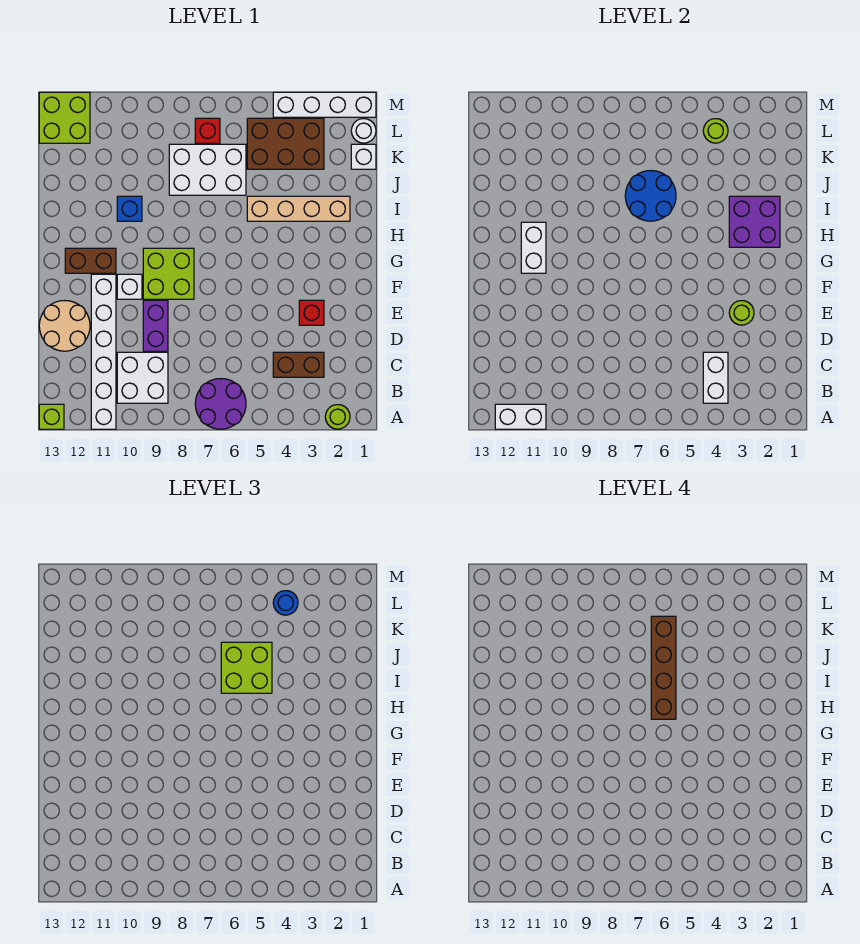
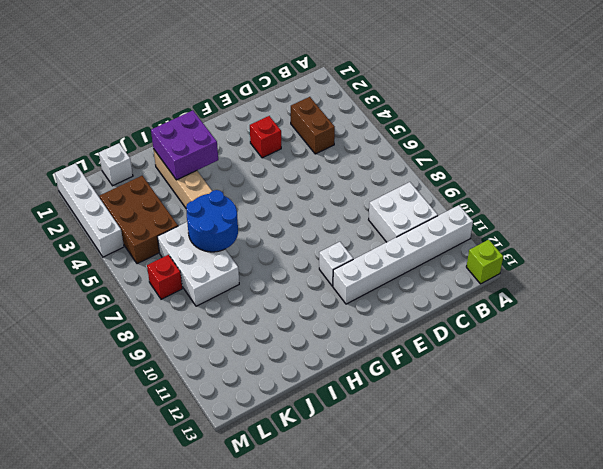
none -> lime round brick A2 level 1
none -> purple round brick A6:B7 level 1
none -> purple brick D9:E9 level 1
none -> tan round brick D12:E13 level 1

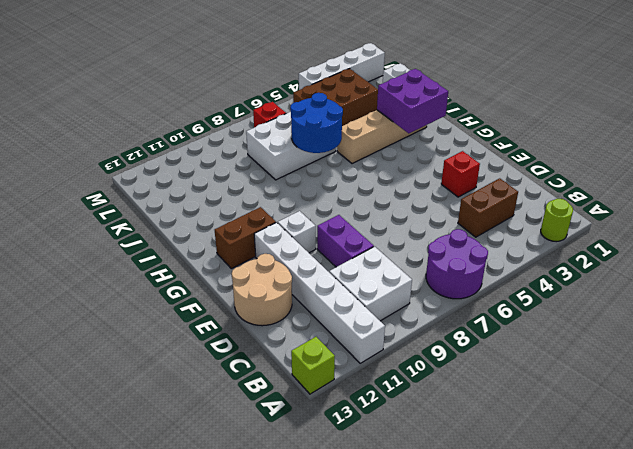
none -> lime brick F8:G9 level 1
none -> blue brick I10 level 1
none -> white round brick L1 level 1
none -> lime brick L12:M13 level 1

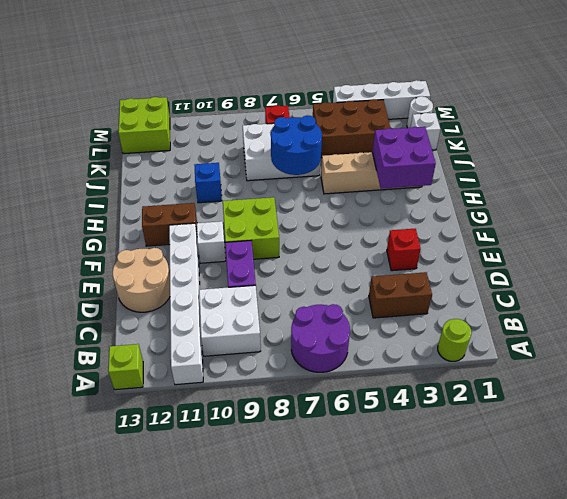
none -> white brick A11:A12 level 2
none -> white brick B4:C4 level 2
none -> lime round brick E3 level 2
none -> white brick G11:H11 level 2

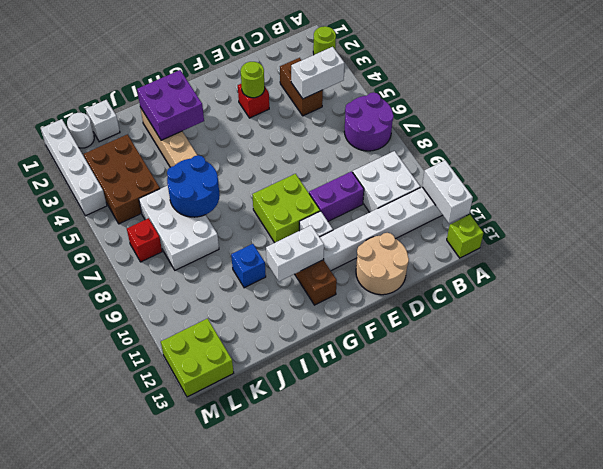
none -> lime round brick L4 level 2
none -> lime brick I5:J6 level 3
none -> blue round brick L4 level 3
none -> brown brick H6:K6 level 4

